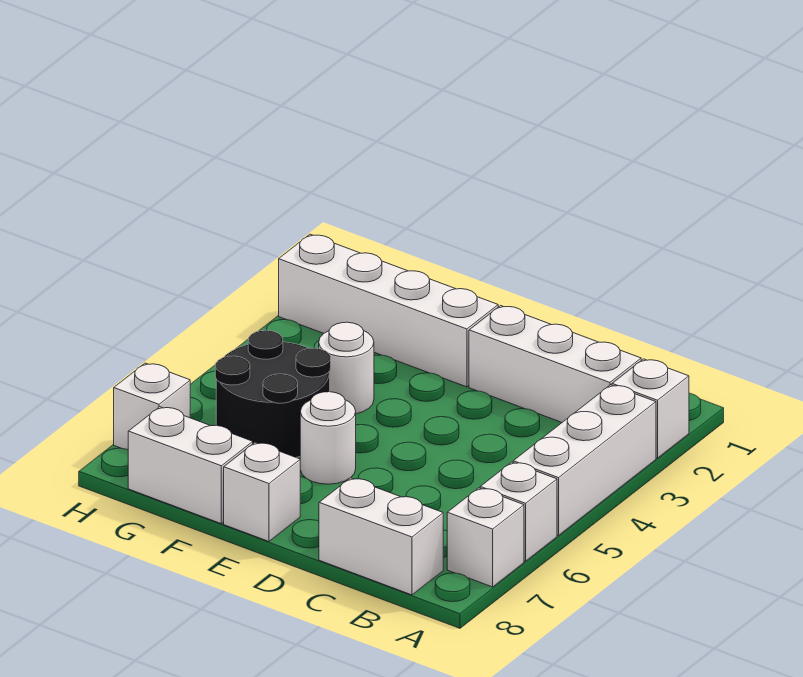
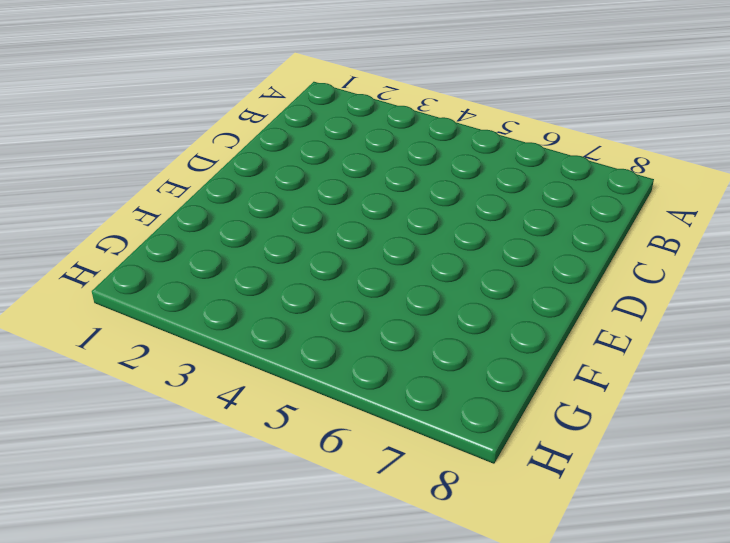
none -> white brick A2 level 1
none -> white brick A3:A5 level 1
none -> white brick A6 level 1

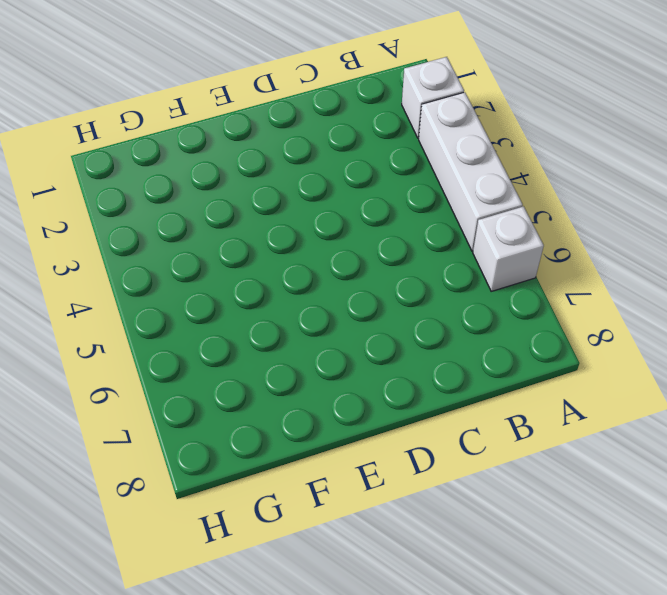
none -> white brick A7 level 1
none -> white brick B2:D2 level 1
none -> white brick B8:C8 level 1

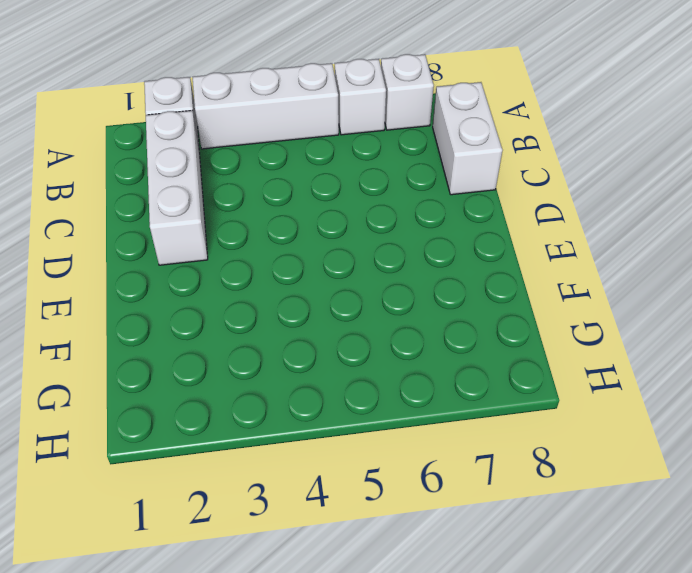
none -> white brick E2:H2 level 1
none -> white round brick E6 level 1
none -> white brick E8 level 1

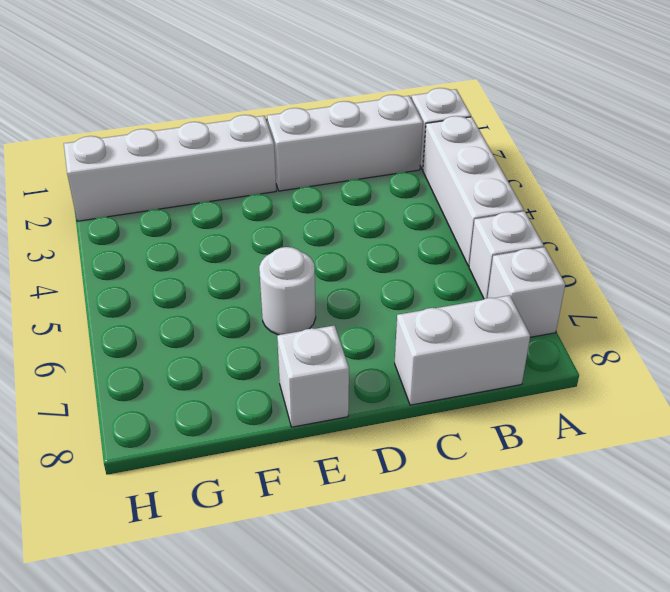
none -> white round brick F4 level 1
none -> black round brick F5:G6 level 1
none -> white brick F8:G8 level 1

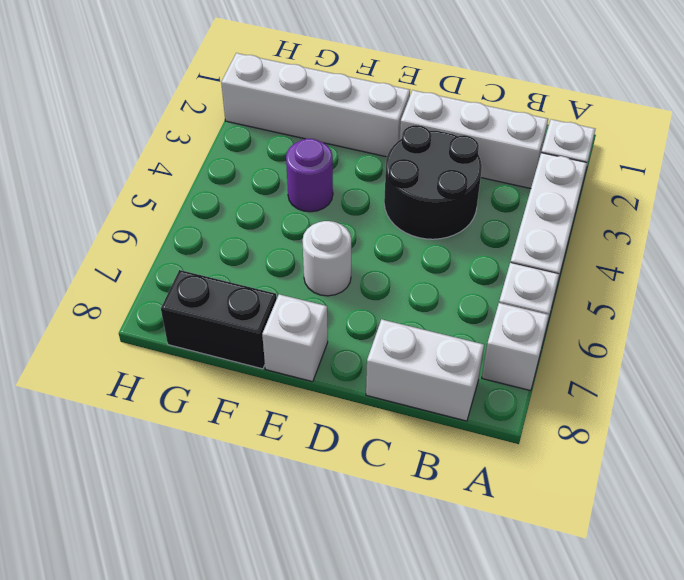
black round brick C3:D4 level 1 -> black round brick F5:G6 level 1
purple round brick F4 level 1 -> white round brick F4 level 1
black brick F8:G8 level 1 -> white brick F8:G8 level 1
none -> white brick H7 level 1

